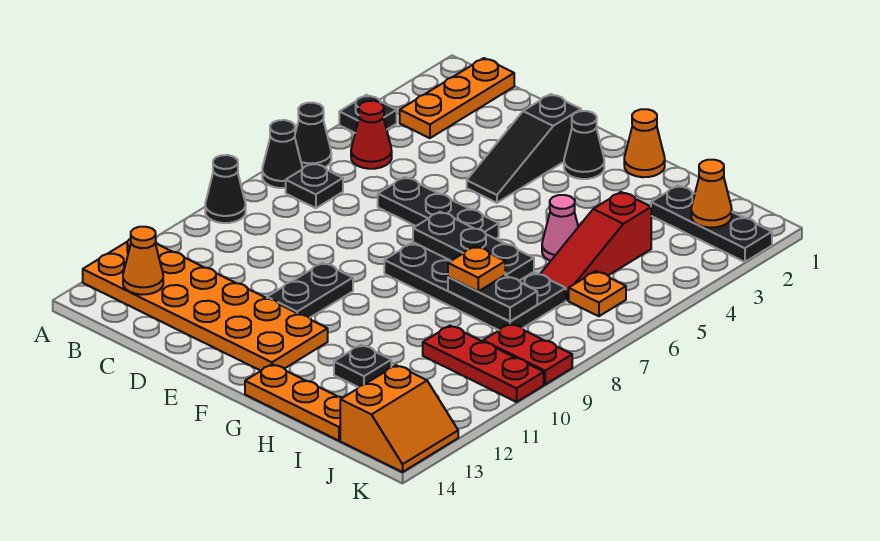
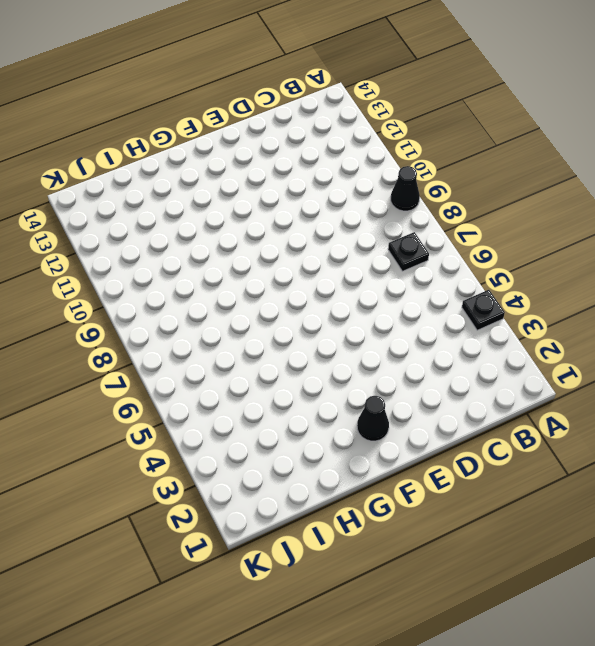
none -> black cone A6 level 1
none -> black cone A7 level 1
none -> orange plate A12:F13 level 1

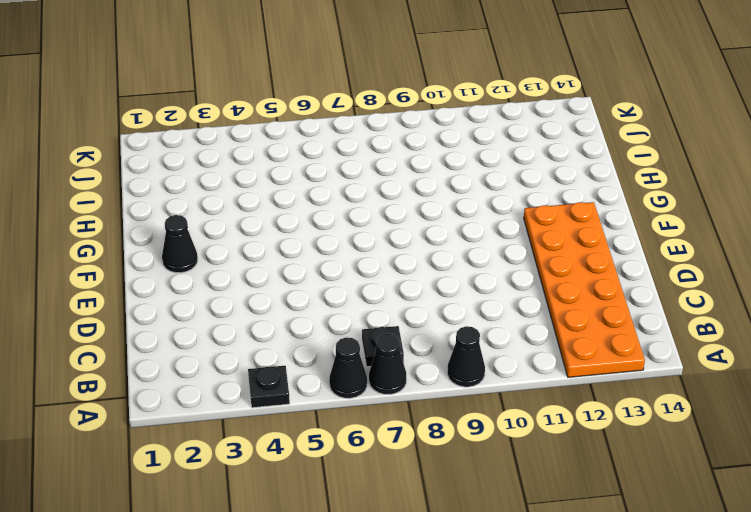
none -> orange plate B1:B3 level 1
none -> red cone B5 level 1
none -> black plate D6:F6 level 1

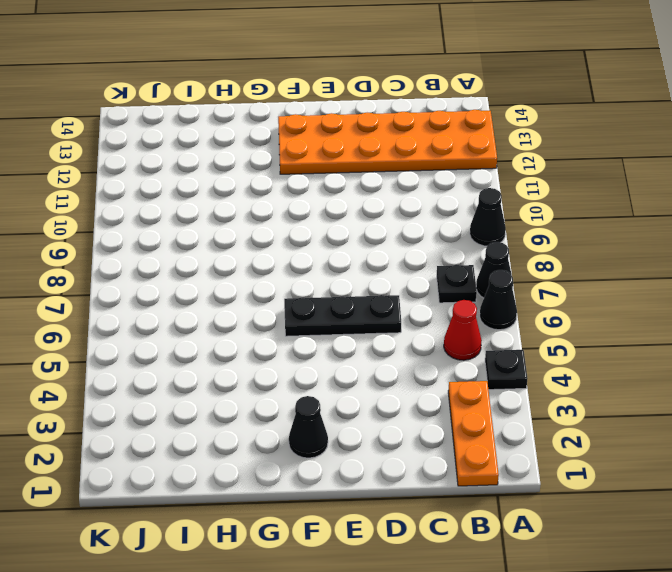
none -> black slope E2:E4 level 1 top 2
none -> black plate E10:E11 level 1
none -> black plate F7:I8 level 1

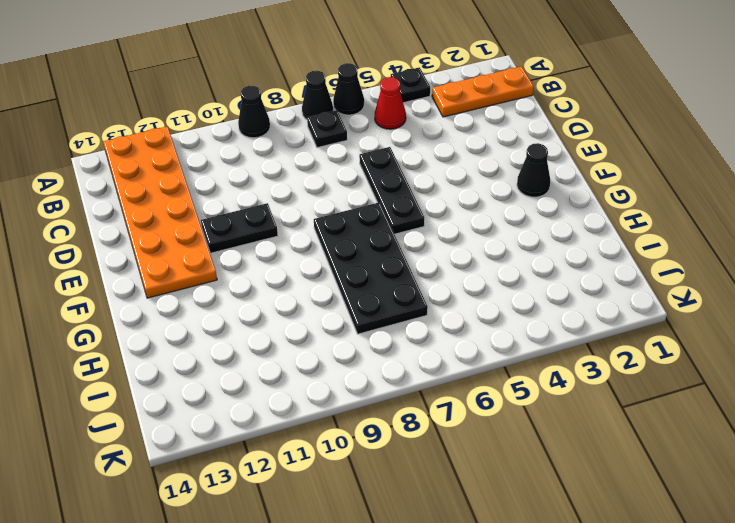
none -> black slope E2:E4 level 1 top 2
none -> orange cone G1 level 1
none -> orange plate G14:I14 level 1

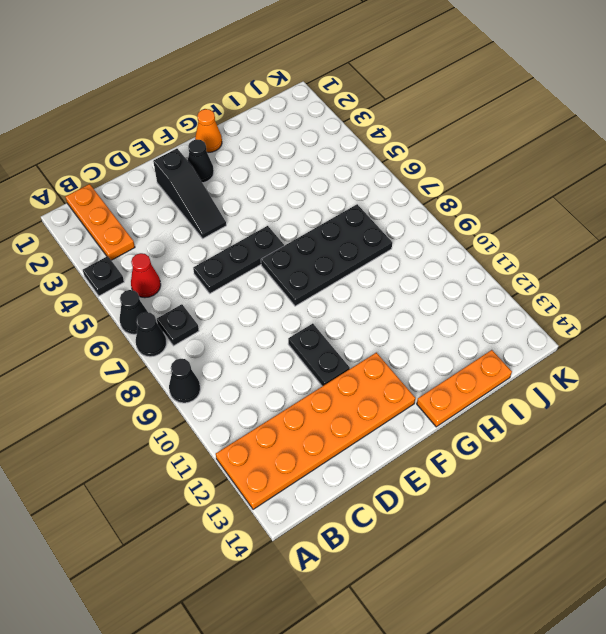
none -> pink cone H5 level 1
none -> black plate H12 level 1
none -> black plate I2:K2 level 1

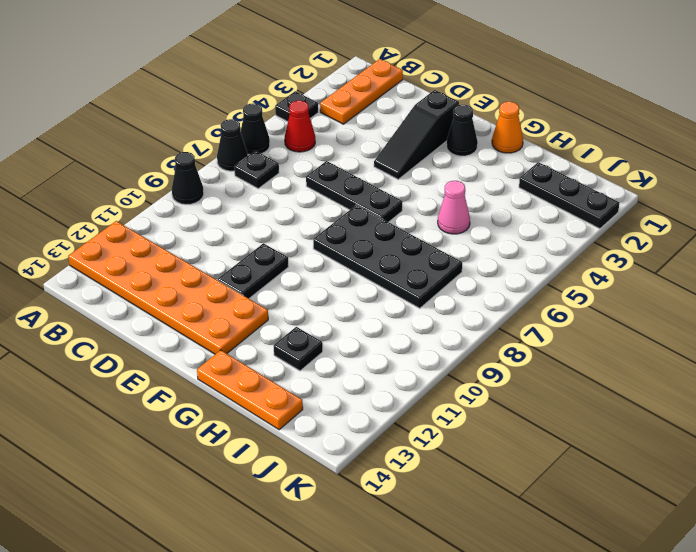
none -> red slope I4:I6 level 1 top 4
none -> red plate I10:K10 level 1
none -> orange plate J6 level 1

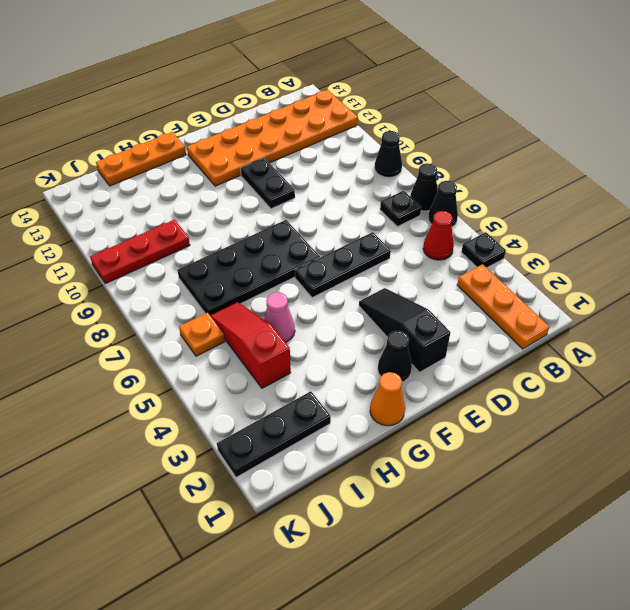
none -> black plate H12 level 1
none -> red plate J9:K9 level 1
none -> orange slope J13:K14 level 1 top J

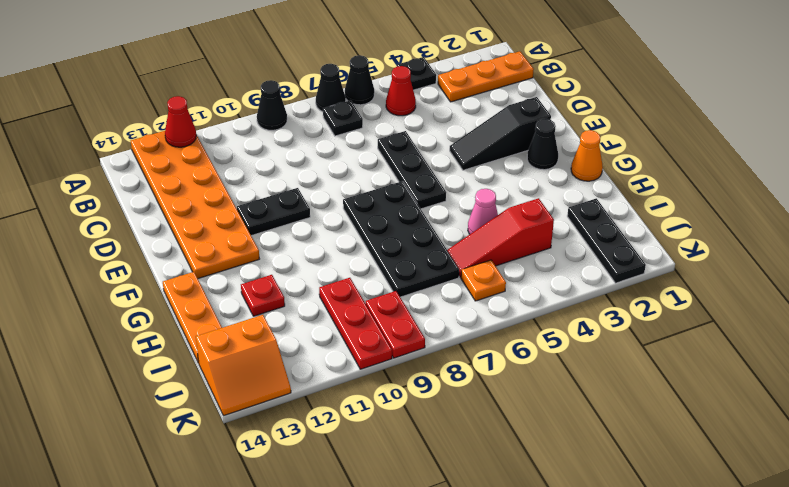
red cone A12 level 2 -> none
red plate H12 level 1 -> black plate H12 level 1
none -> orange cone B13 level 2
none -> black plate F7:H7 level 2
none -> black plate H8:I8 level 2

